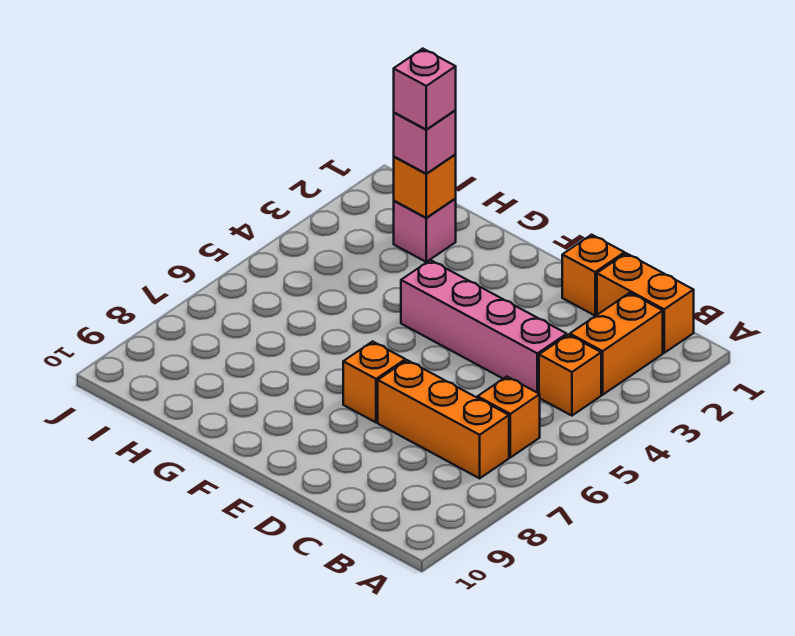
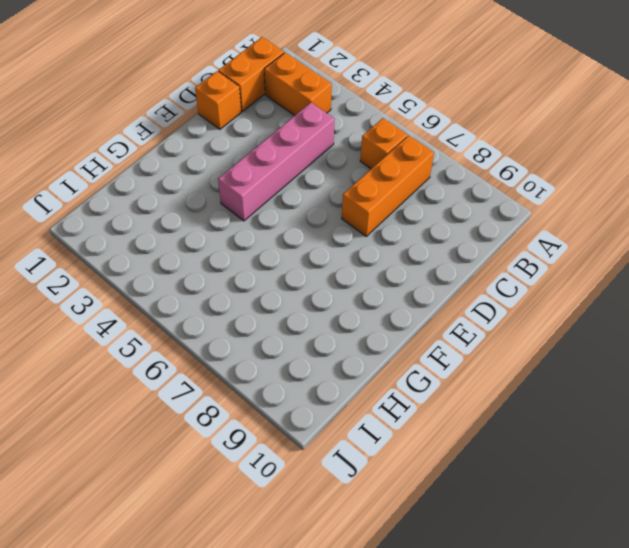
none -> orange brick B4 level 1
none -> orange brick E7 level 1
none -> pink brick H2 level 1

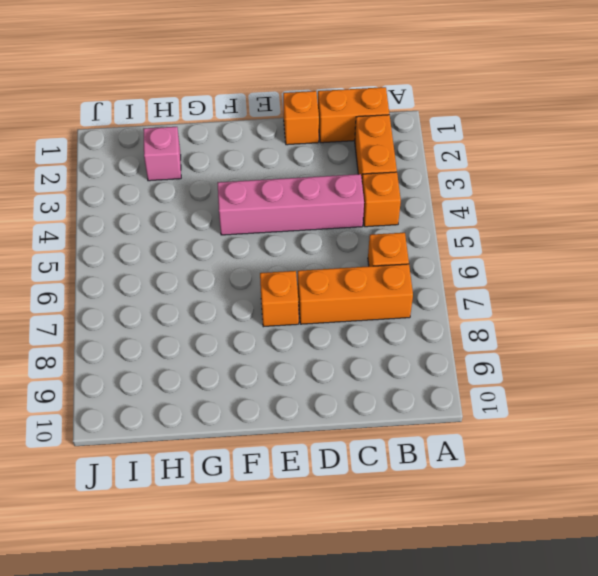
none -> orange brick H2 level 2
none -> pink brick H2 level 3
none -> pink brick H2 level 4

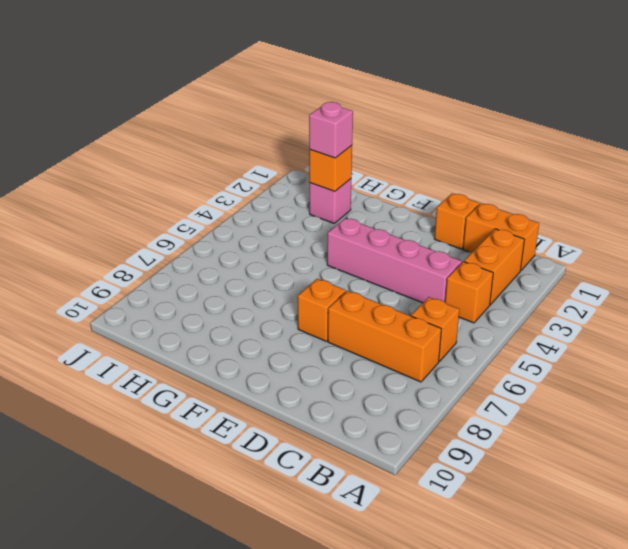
none -> pink brick H2 level 4

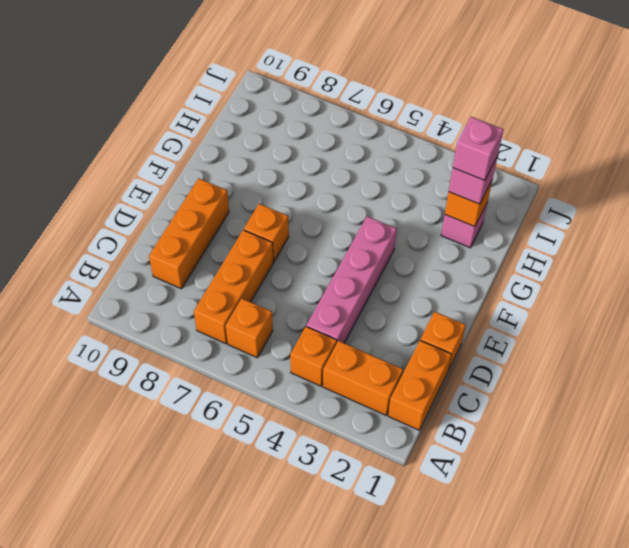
orange brick C9:E9 level 1 -> none

